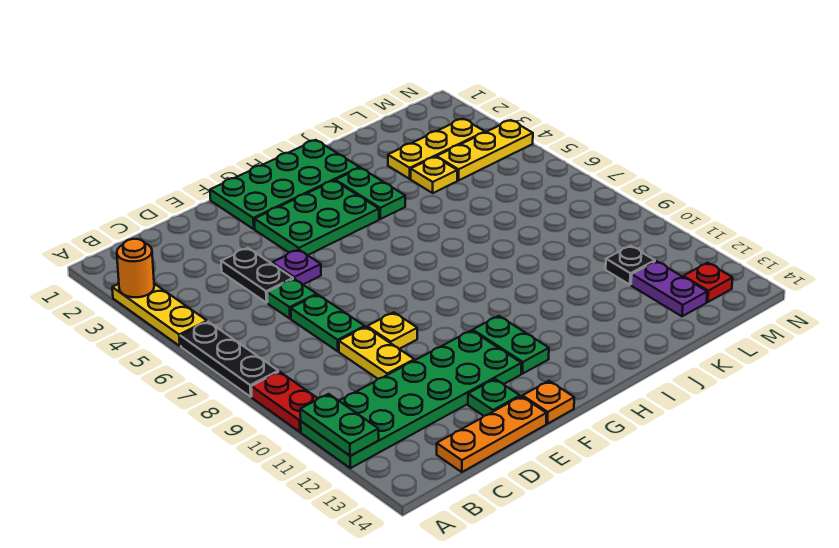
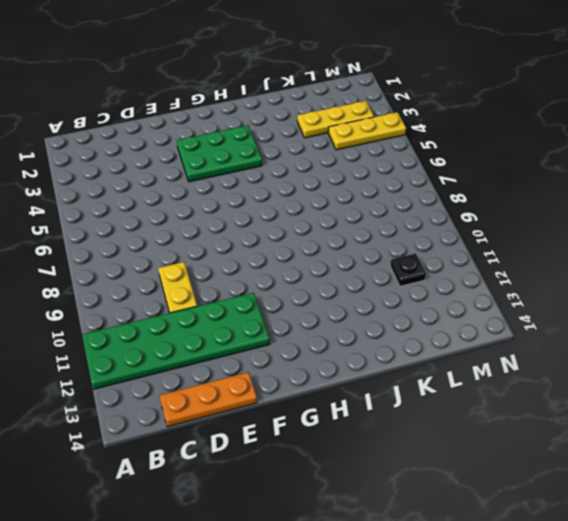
none -> yellow plate A3:A5 level 1
none -> black plate A6:A8 level 1
none -> red plate A9:A10 level 1

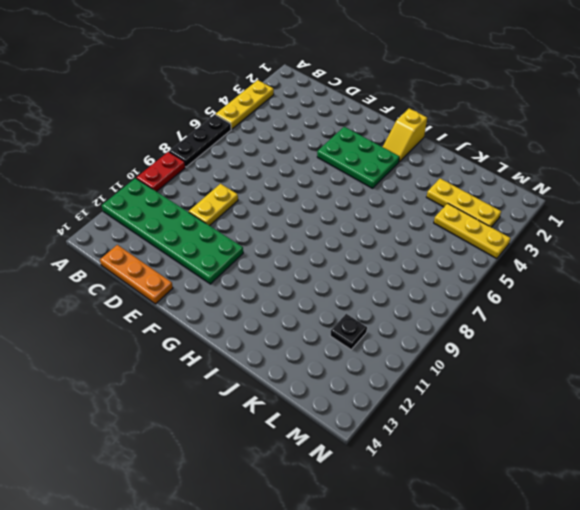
yellow slope H1:H2 level 1 top 1 -> green plate F1:I2 level 1
none -> black plate D4:D5 level 1
none -> green plate D6 level 1
none -> green plate D7:D8 level 1

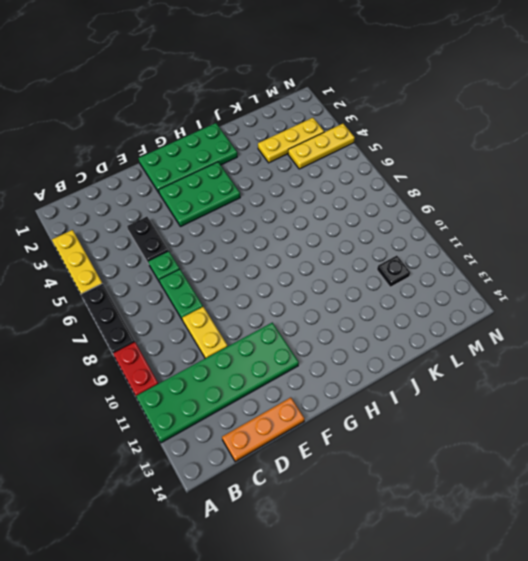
none -> purple plate E5 level 1
none -> yellow plate E9 level 1
none -> green plate E13 level 1

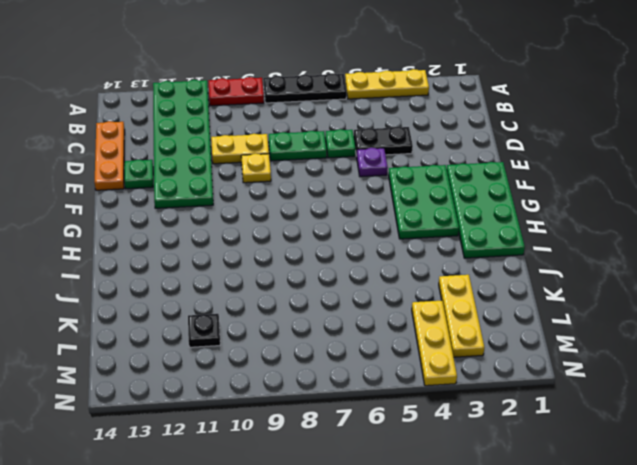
none -> orange plate F14 level 1
none -> green plate G11:G12 level 1
none -> green plate I3:I4 level 1

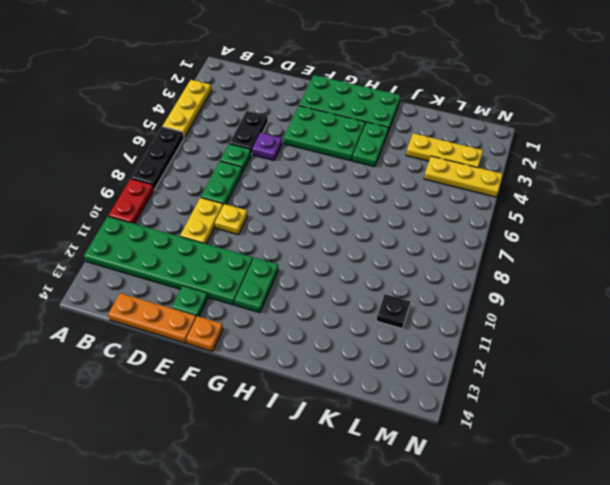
none -> yellow plate K4 level 1
none -> purple plate L12:L13 level 1
none -> red plate M13 level 1

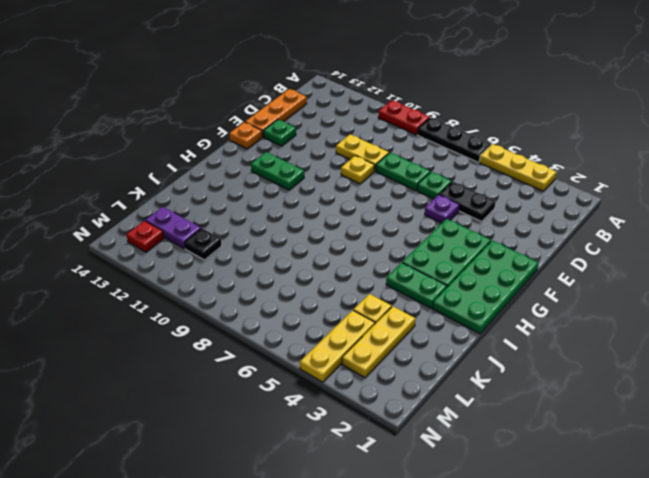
none -> green plate A11:F12 level 1
none -> orange round brick A3 level 2
none -> green plate A11:A12 level 2

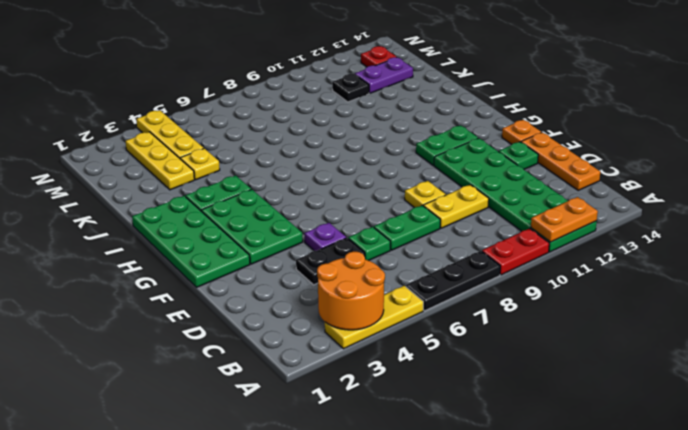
orange round brick A3:B4 level 2 -> orange round brick A3 level 2
orange plate A11:A12 level 2 -> green plate A11:A12 level 2

